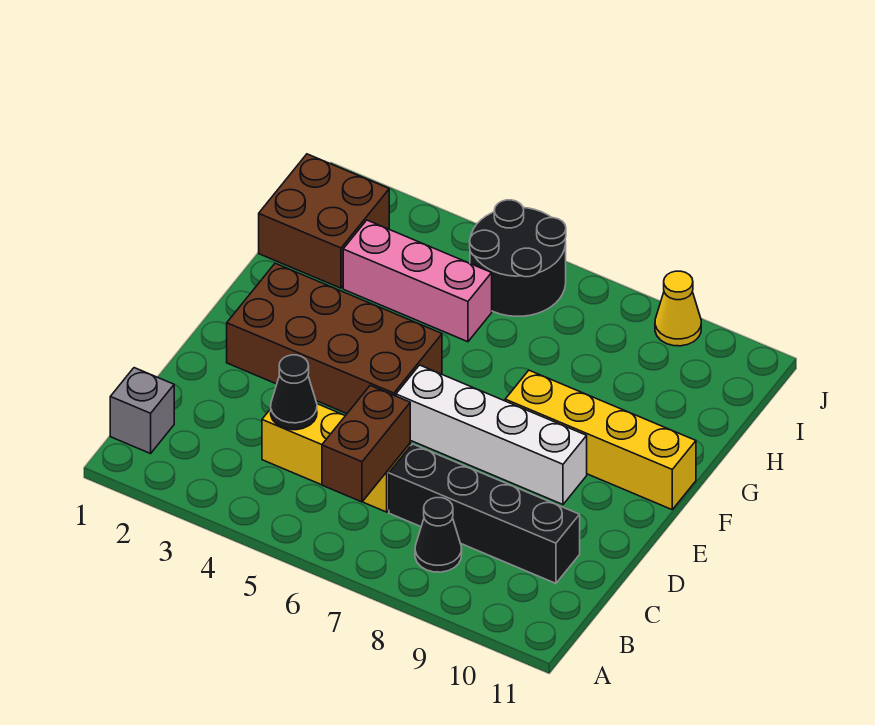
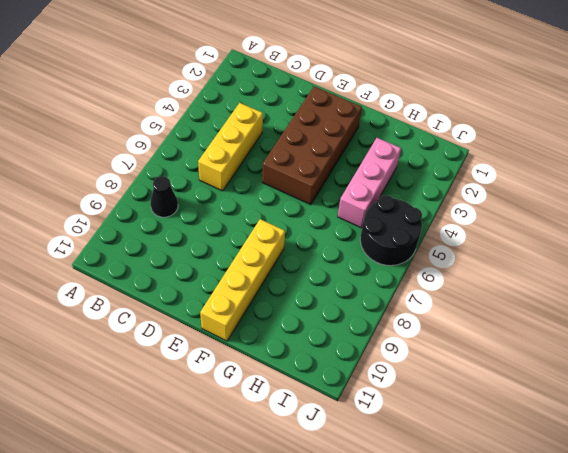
none -> grey brick B1 level 1
none -> black brick C7:C10 level 1
none -> white brick E6:E9 level 1

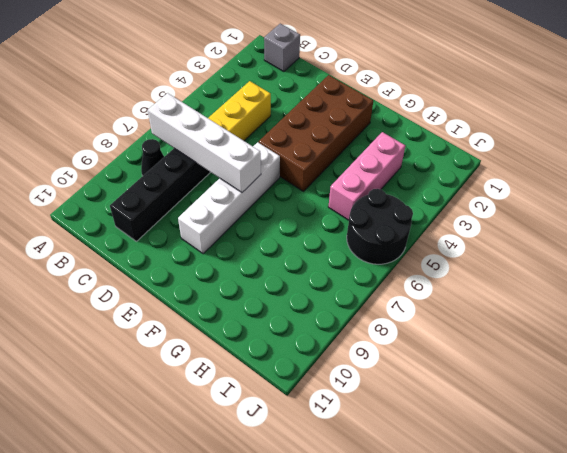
white brick B7:E7 level 2 -> none
none -> yellow brick F8:F11 level 1
none -> brown brick H1:I2 level 1
none -> yellow cone J9 level 1

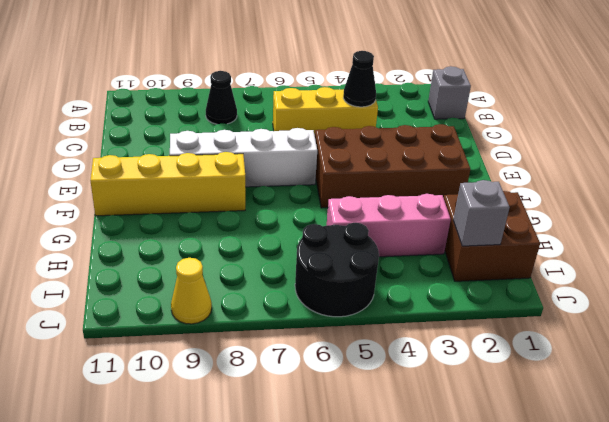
grey brick I2 level 2 -> none
none -> black brick C7:C10 level 1
none -> brown brick B6:C6 level 2

